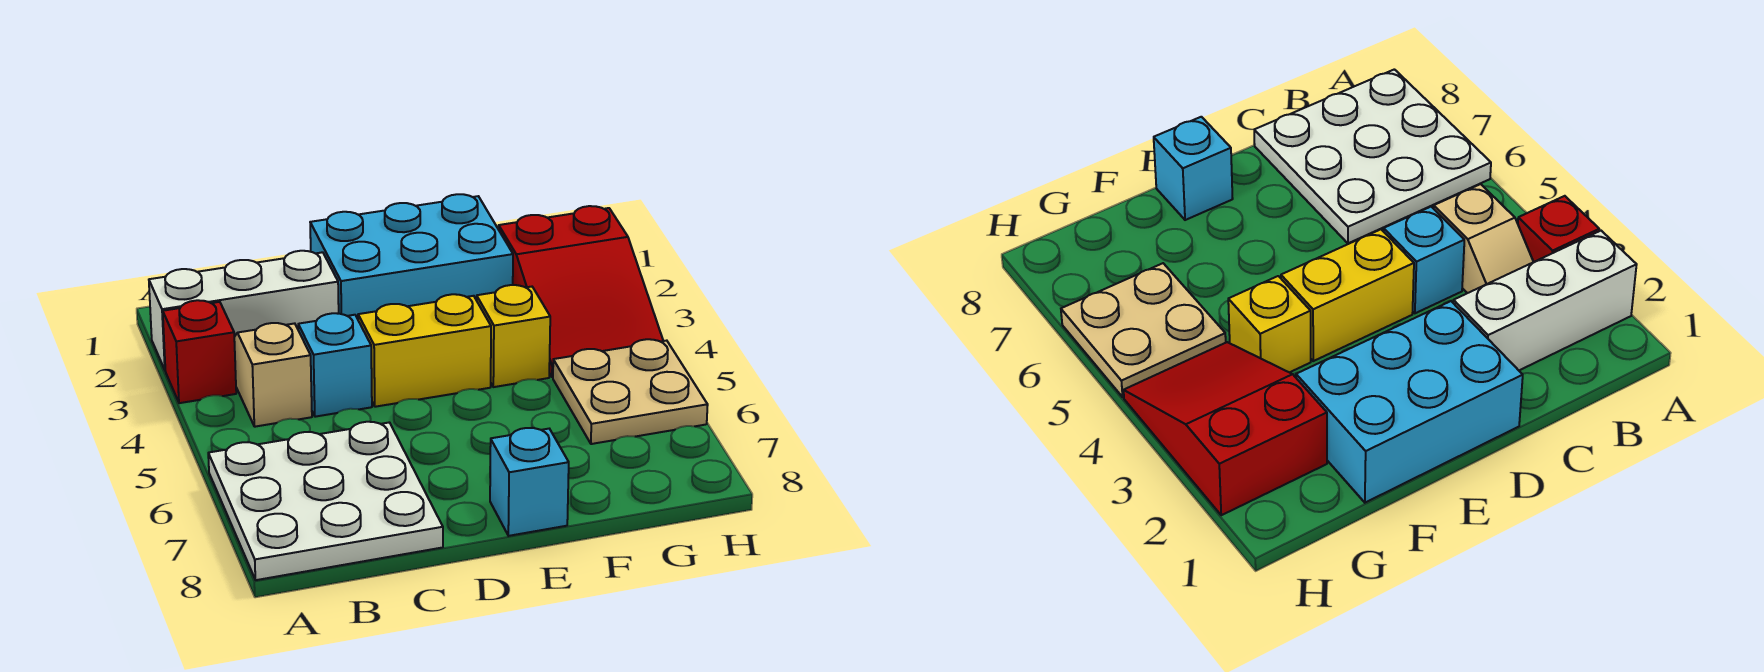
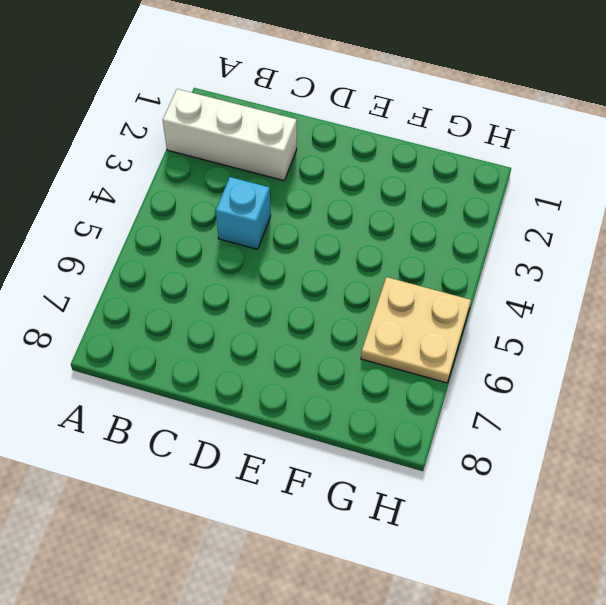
none -> red brick A3 level 1
none -> white plate A6:C8 level 1

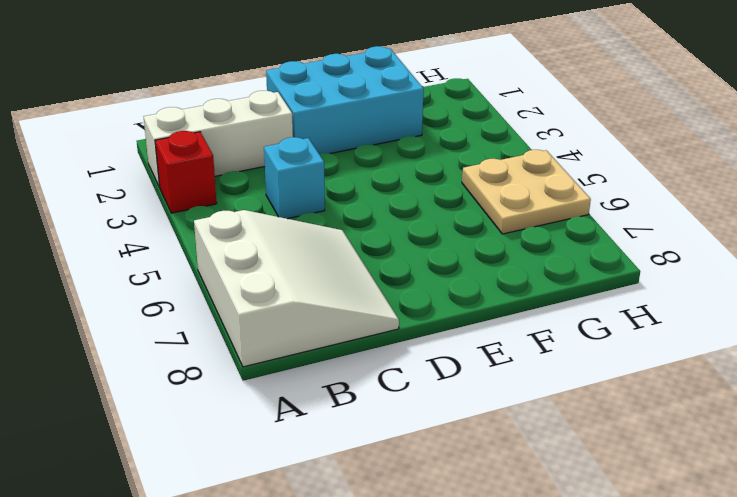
white slope A6:C8 level 1 top A -> white plate A6:C8 level 1
none -> tan slope B3:B4 level 1 top 4
none -> yellow brick D4:E4 level 1

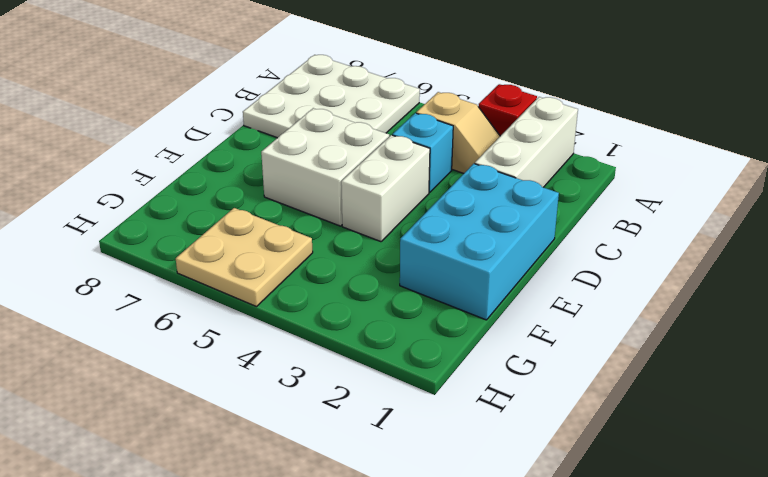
white brick D4:E4 level 1 -> yellow brick D4:E4 level 1
white brick D5:E6 level 1 -> none
none -> cyan brick E8 level 1
none -> yellow brick F4 level 1

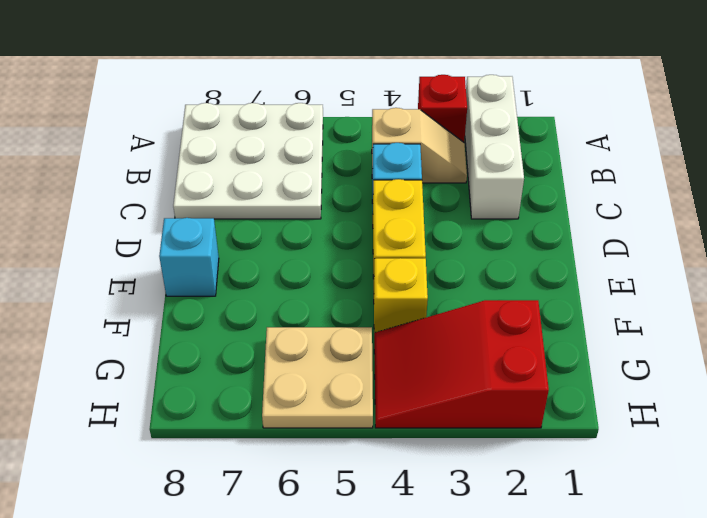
none -> cyan brick D1:F2 level 1

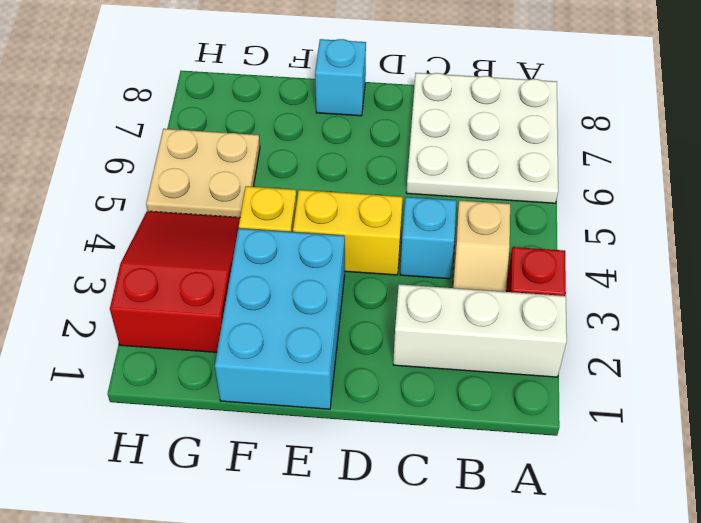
cyan brick E1:F3 level 1 -> cyan brick D1:F2 level 1

